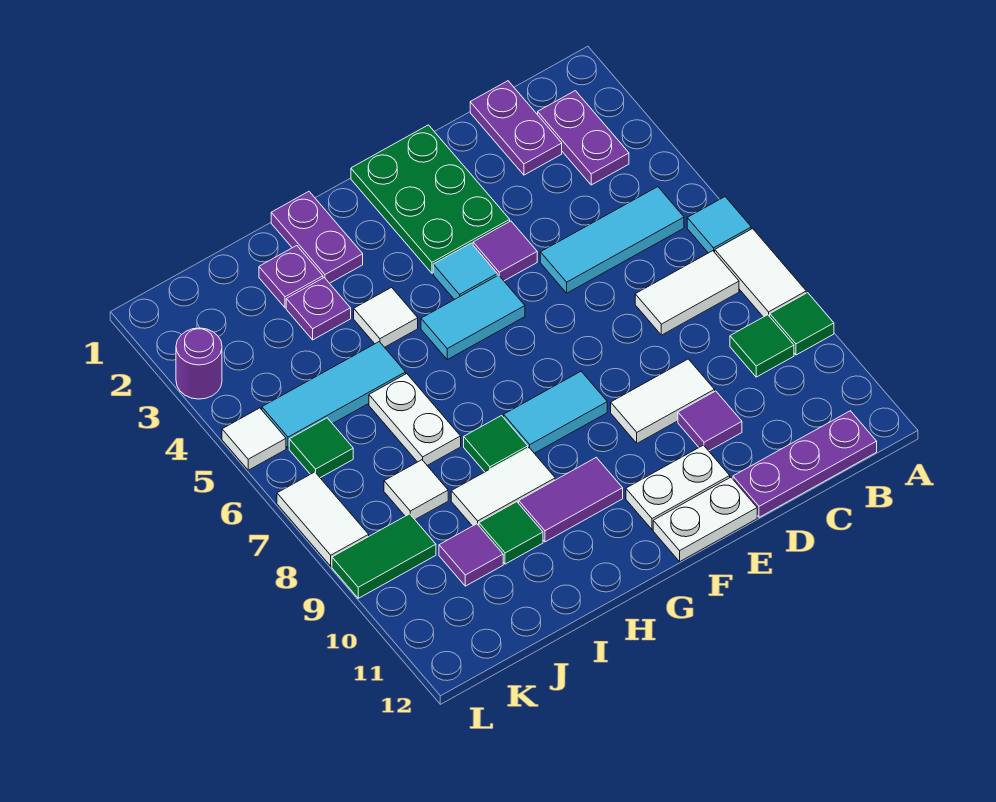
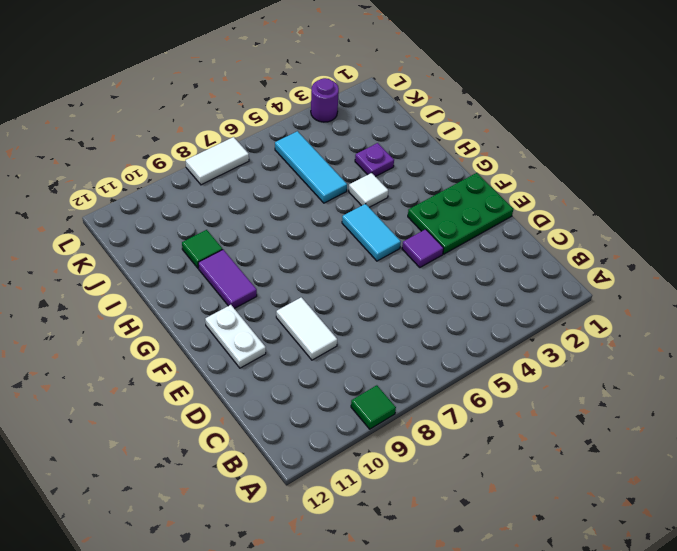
none -> cyan tile A6 level 1
none -> white tile A7:A8 level 1
none -> purple plate B2:B3 level 1
none -> cyan tile B5:D5 level 1

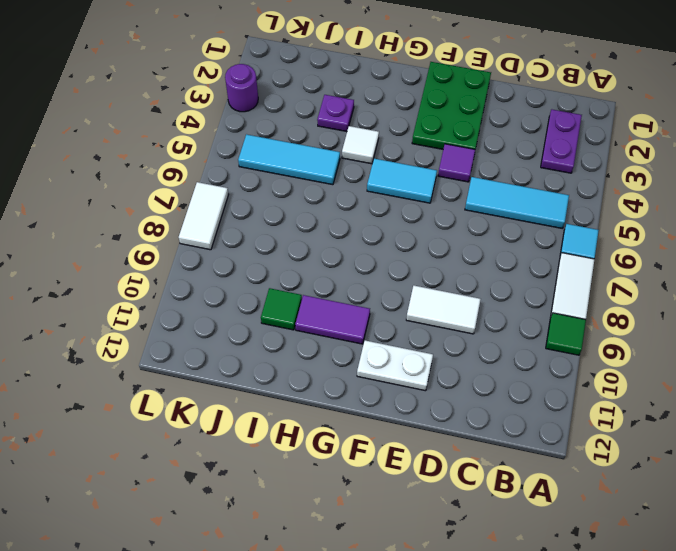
none -> white tile B7:C7 level 1
none -> green tile B9 level 1
none -> purple plate B12:D12 level 1
none -> purple plate C1:C2 level 1

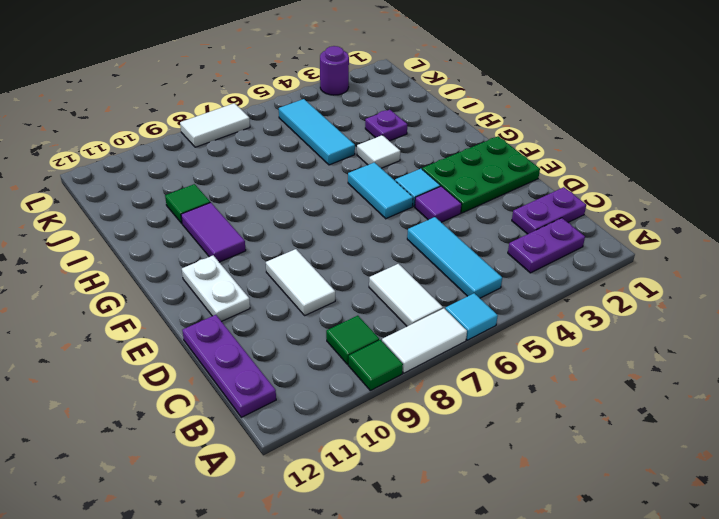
none -> purple tile D10 level 1
none -> white plate E12:F12 level 1
none -> cyan tile F8:G8 level 1
none -> purple plate H1:H2 level 1

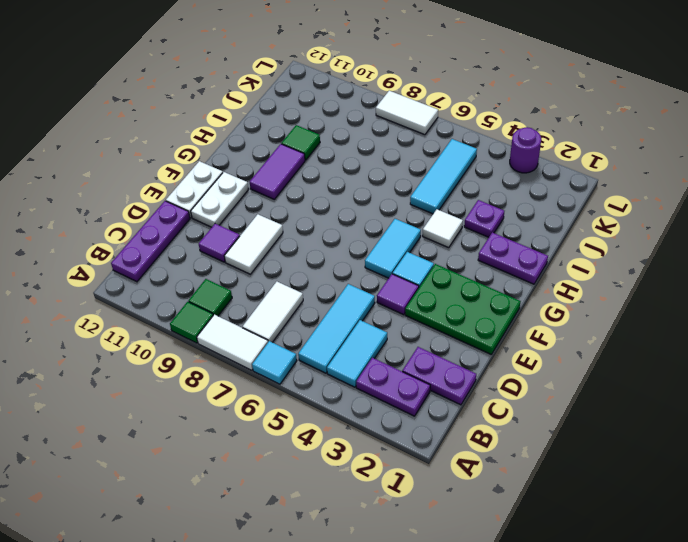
cyan tile B4:C4 level 1 -> cyan tile F8:G8 level 1
none -> green tile H8 level 1
none -> white tile H9:I9 level 1
none -> purple plate I2 level 1
none -> white plate I6:I7 level 1

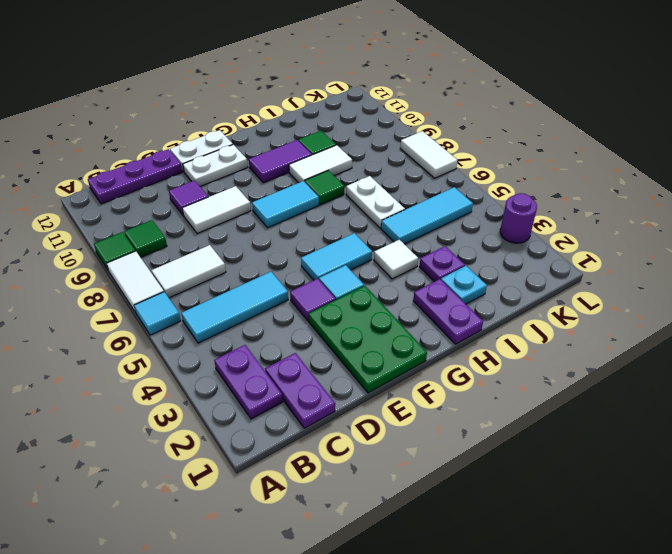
cyan plate I2 level 1 -> purple plate I2 level 1
none -> white tile J8 level 1
none -> purple tile J10 level 1
none -> green tile K6 level 1
none -> green tile K9:L9 level 1

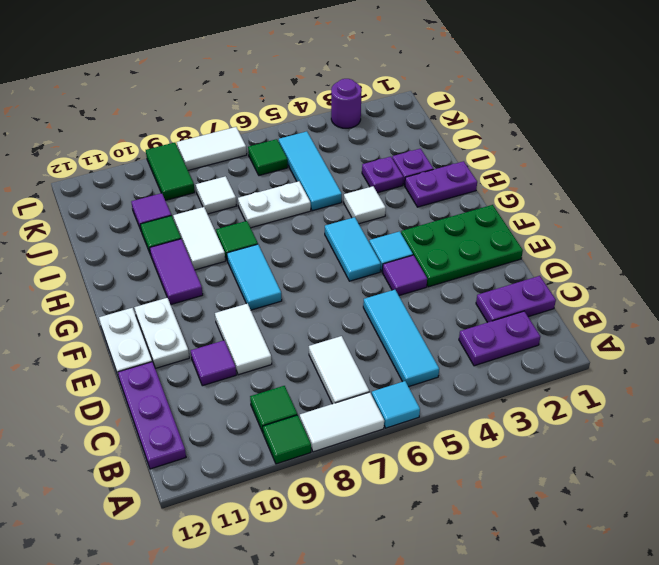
none -> white tile L5 level 1

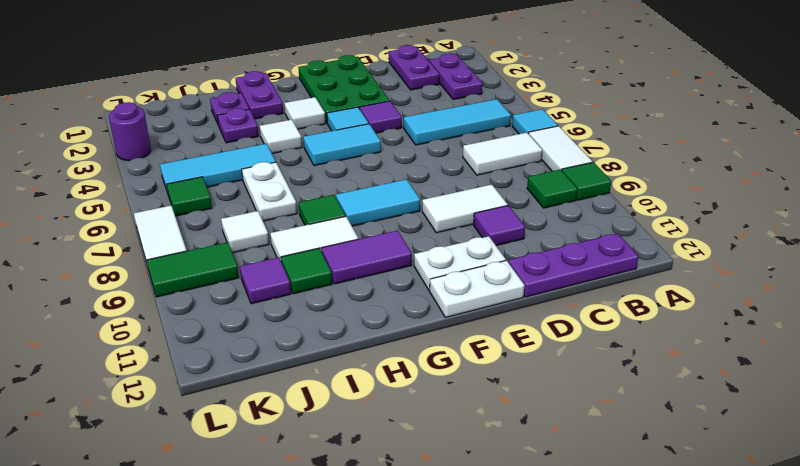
white tile G3 level 1 -> white tile L5 level 1

